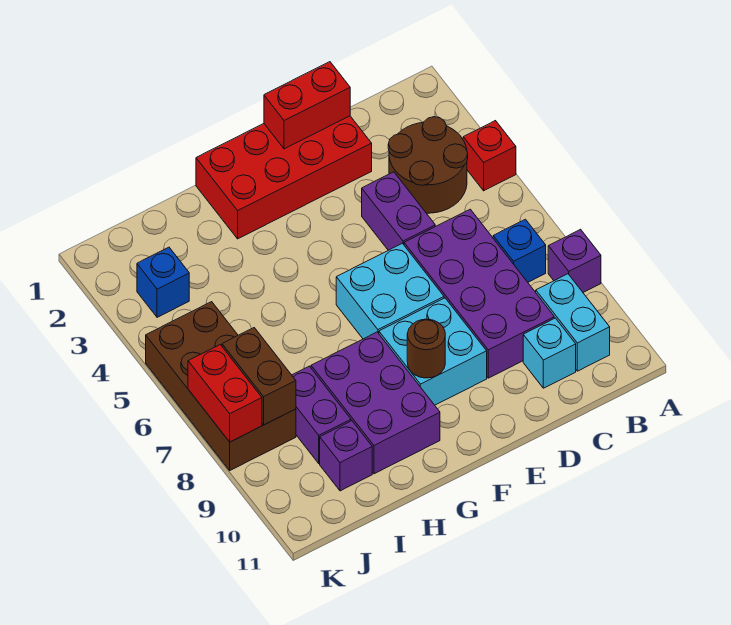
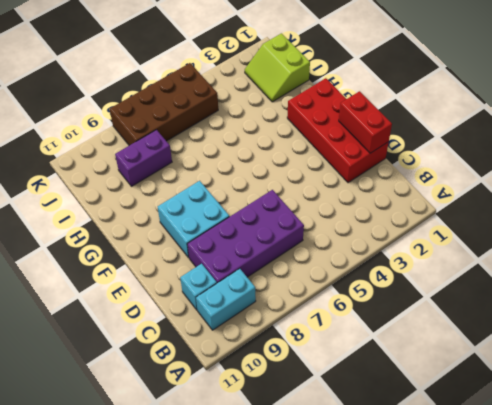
lime slope I1:J2 level 1 top 1 -> none
none -> red brick A4 level 1
none -> purple brick A8 level 1
none -> brown round brick B3:C4 level 1

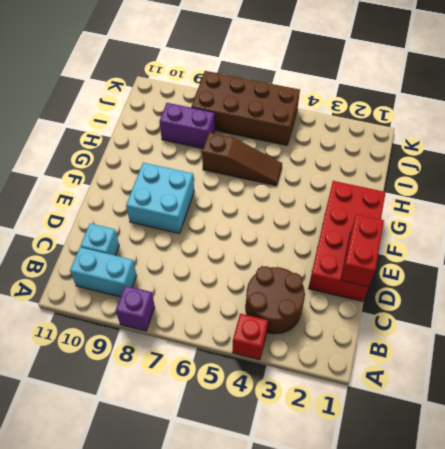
brown slope H5:H7 level 1 top 7 -> none
none -> blue brick B7 level 1
none -> purple brick C6:D9 level 1
none -> purple brick D4:D5 level 1

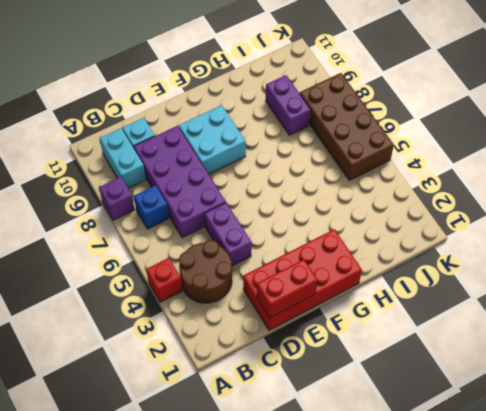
none -> cyan brick E6:F7 level 1
none -> purple brick G8:H10 level 1
none -> purple brick I10 level 1

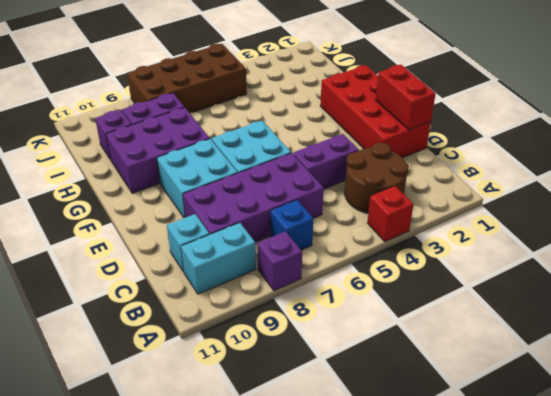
none -> blue brick J3 level 1
none -> brown round brick F9 level 2
none -> brown brick J7:J8 level 2

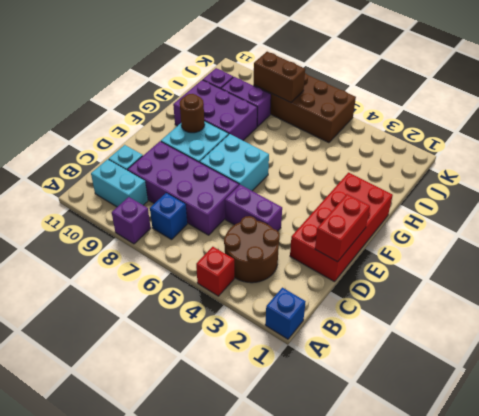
blue brick A1 level 1 -> blue brick J3 level 1
none -> red brick K7:K8 level 2

